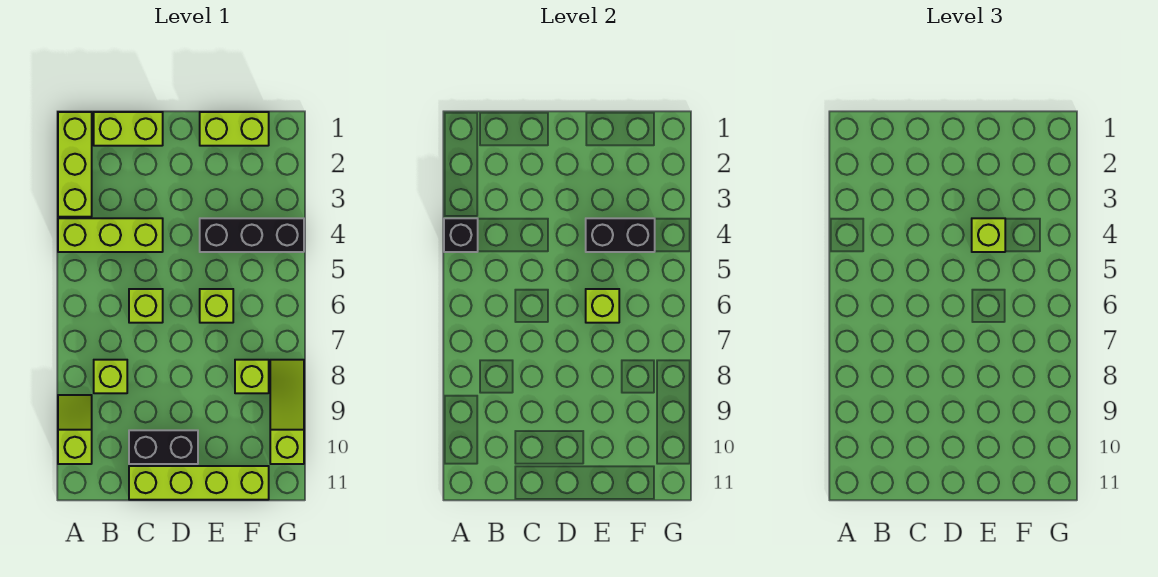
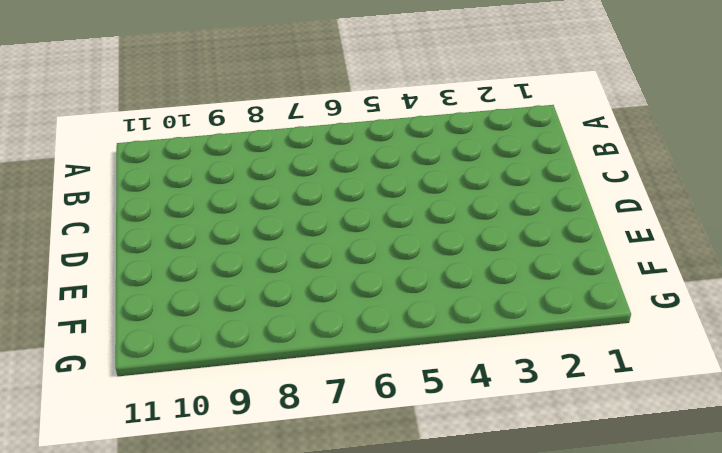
none -> lime brick A1:A3 level 1
none -> lime brick A4:C4 level 1
none -> lime slope A9:A10 level 1 top 10

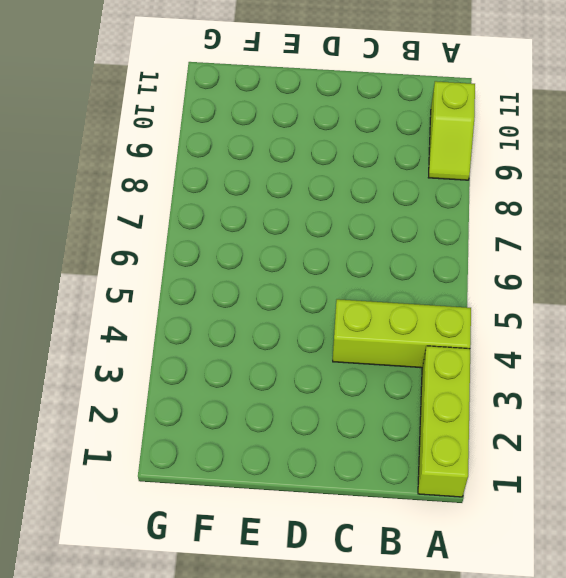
none -> lime brick B1:C1 level 1
none -> lime brick B8 level 1
none -> lime brick C6 level 1

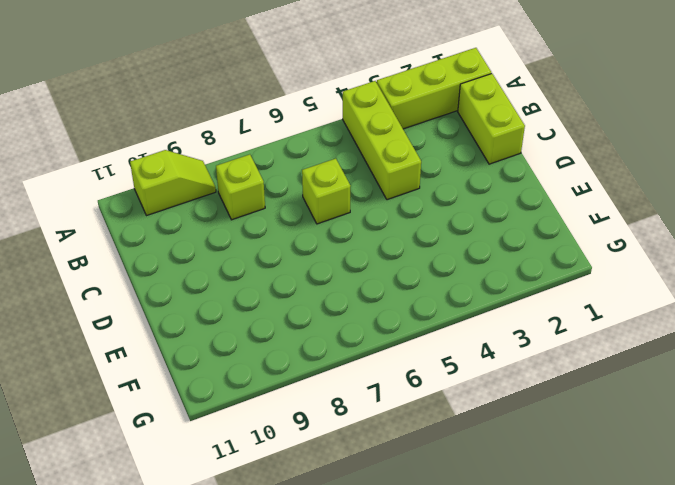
none -> black brick C10:D10 level 1
none -> lime brick C11:F11 level 1
none -> lime brick E1:F1 level 1

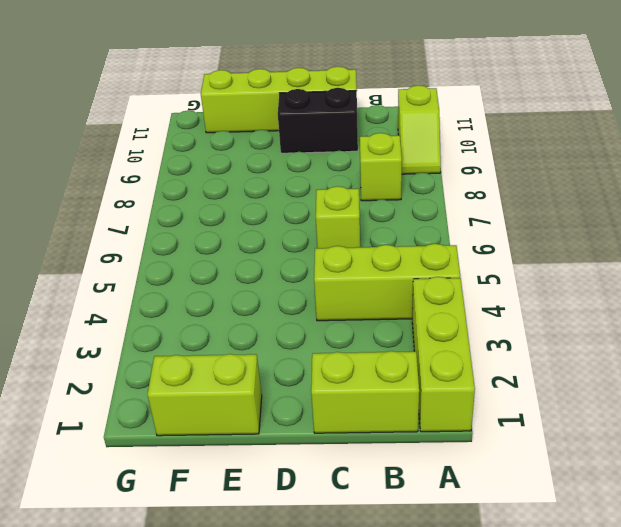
none -> black brick E4:G4 level 1
none -> lime brick E6 level 1
none -> lime brick F8 level 1

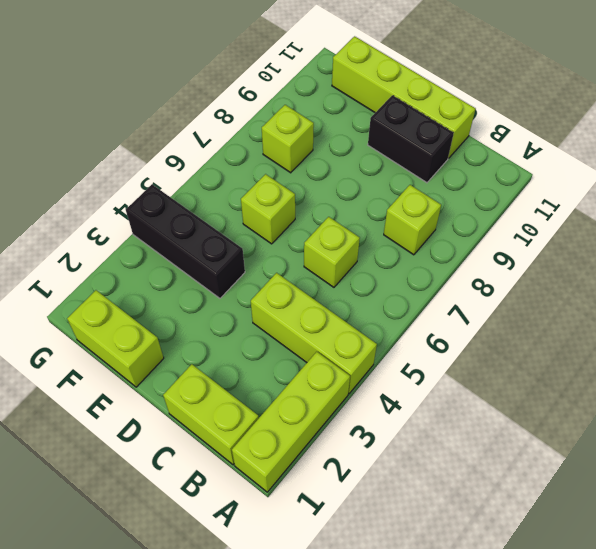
none -> lime slope A9:A10 level 1 top 10
none -> lime slope G8:G10 level 1 top 10
none -> black brick A4 level 2

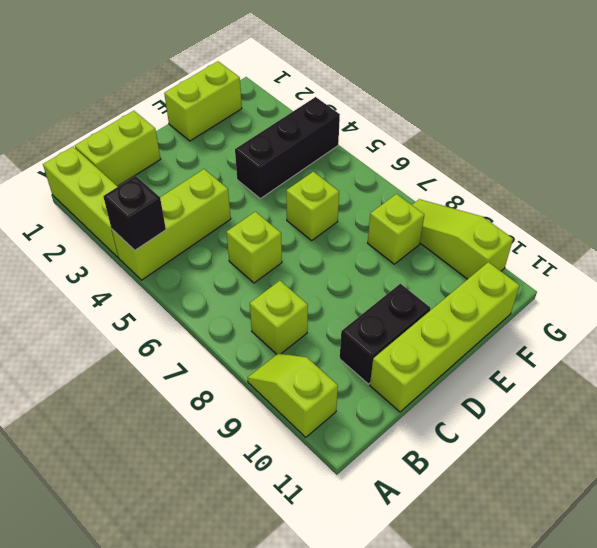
none -> black brick E4:F4 level 2
none -> lime brick E6 level 2
none -> lime brick E4 level 3

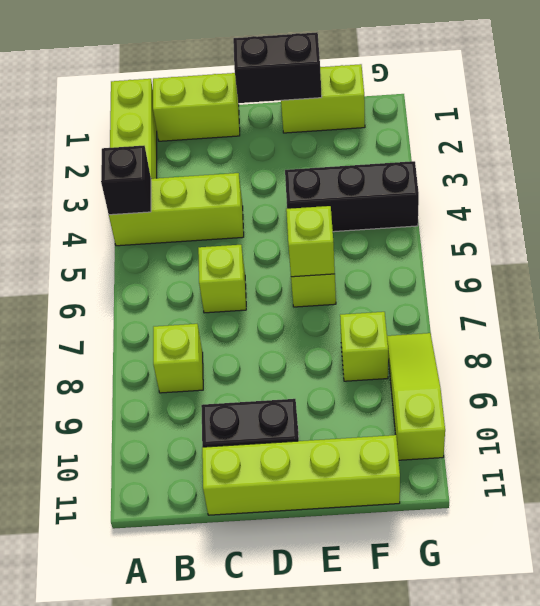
black brick D1:E1 level 2 -> black brick E4:F4 level 2
none -> lime slope A9:A10 level 1 top 10
none -> lime brick E4 level 3

